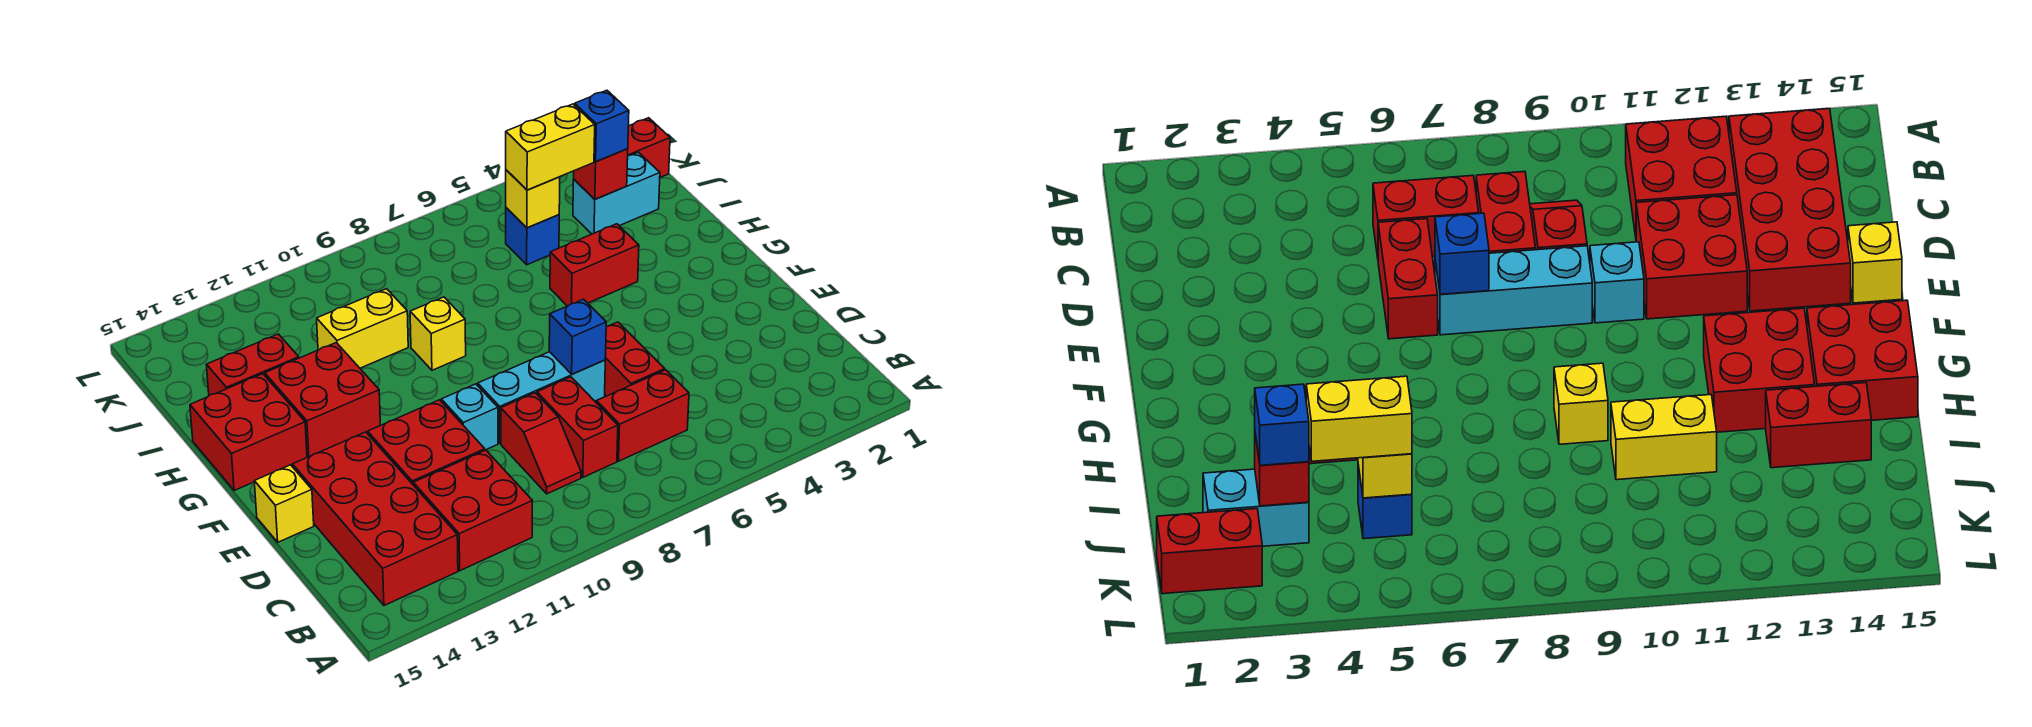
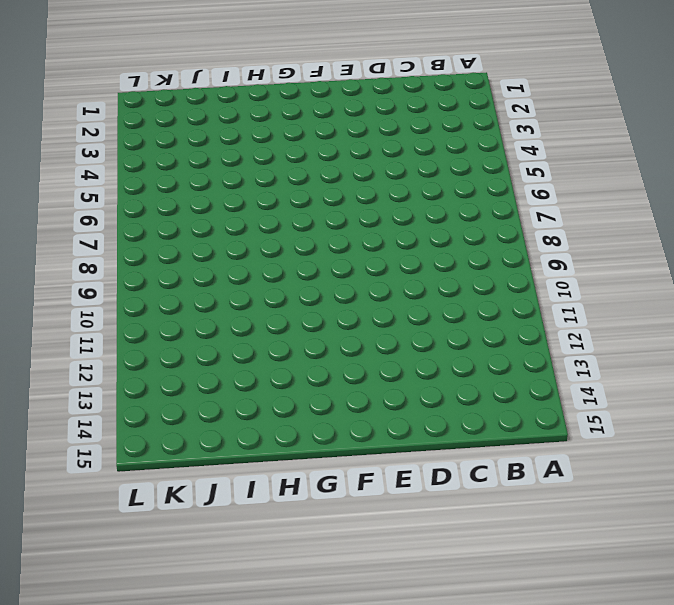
none -> red brick B11:C12 level 1
none -> red brick B13:E14 level 1
none -> red brick C6:C7 level 1

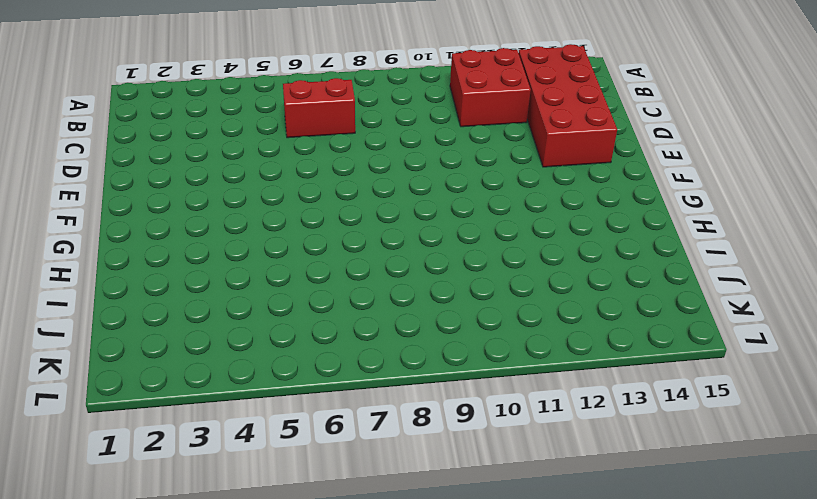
none -> red brick C8:D8 level 1
none -> red slope C9:D9 level 1 top D
none -> red brick D6:E6 level 1

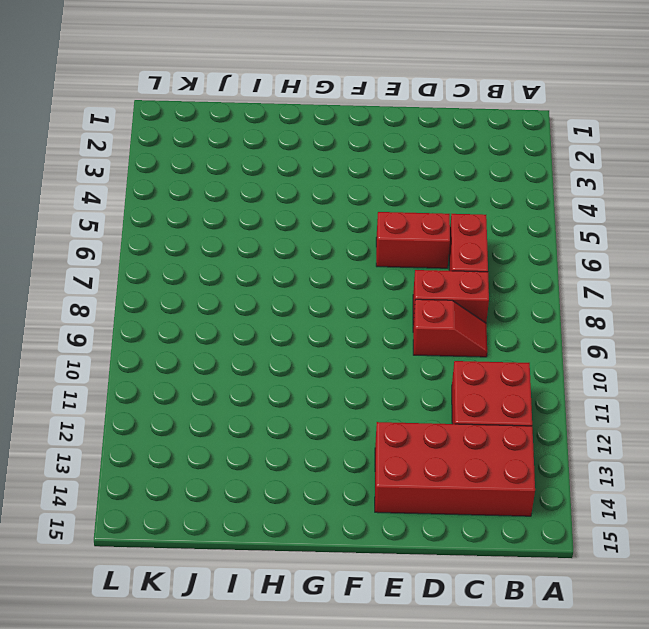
none -> red brick D11:E12 level 1
none -> cyan brick E7:E9 level 1
none -> cyan brick E10 level 1

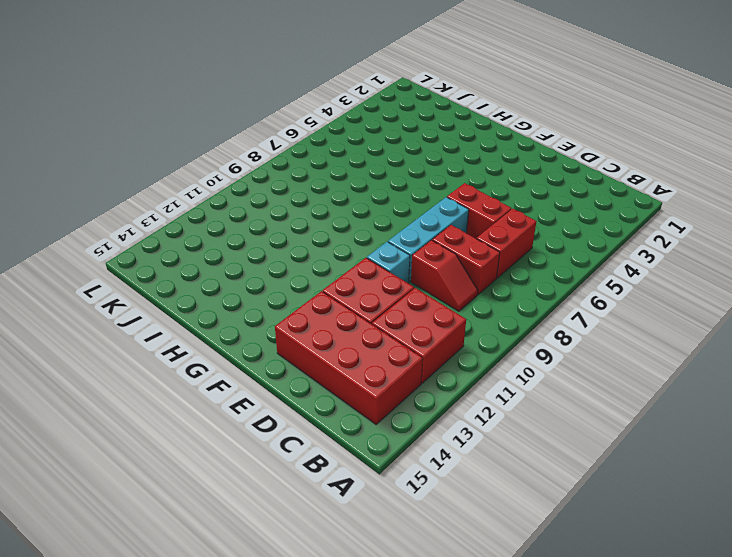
none -> yellow brick E15 level 1
none -> red brick G12:H13 level 1
none -> red brick G14:H15 level 1

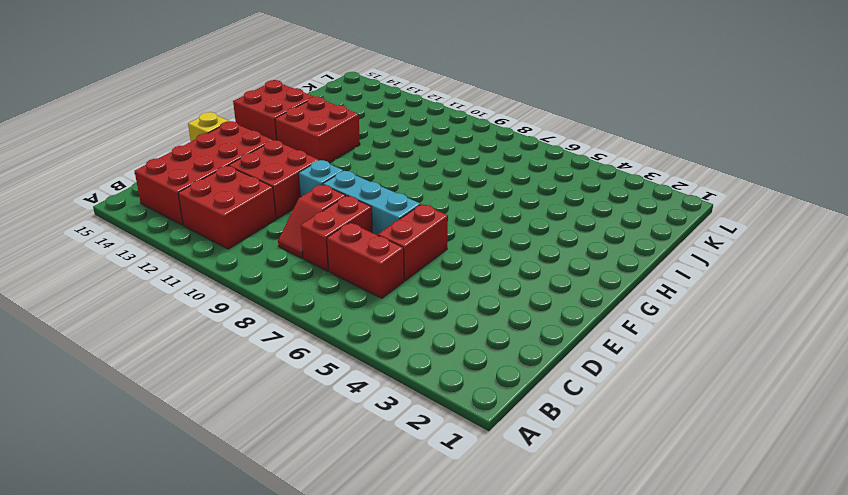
none -> red brick H4:H5 level 1
none -> yellow brick H9 level 1
none -> yellow brick I10:I11 level 1

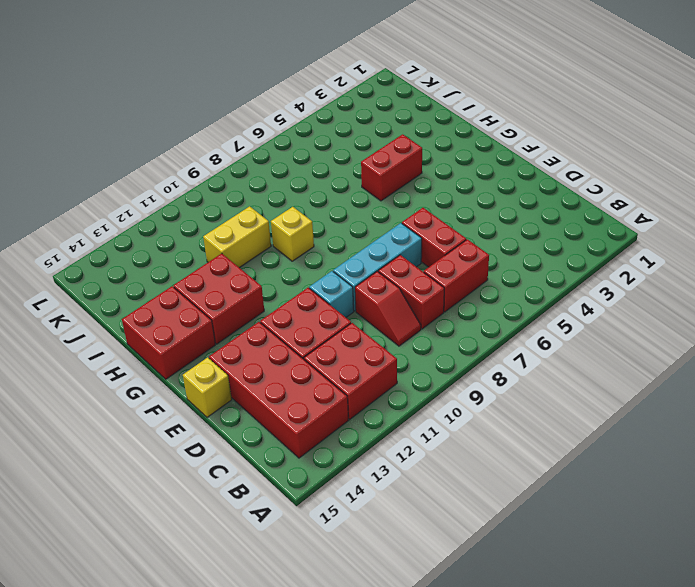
none -> red brick I13:I14 level 1
none -> cyan brick J2:J3 level 1
none -> blue brick J5 level 1

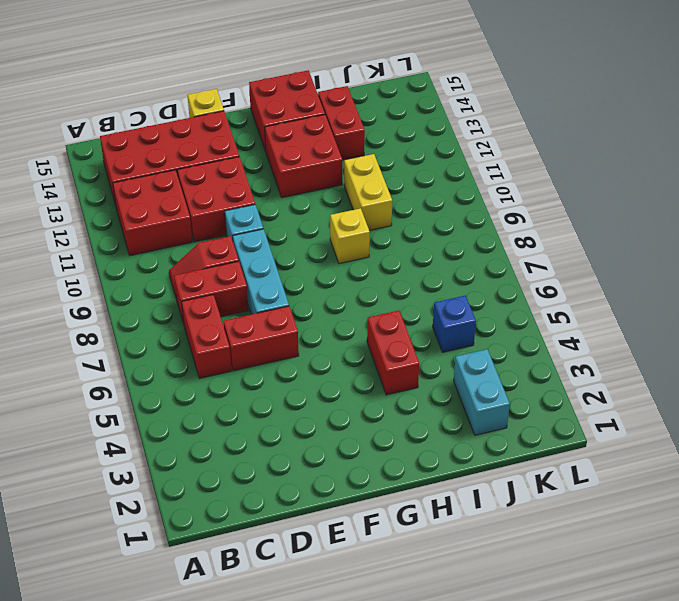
none -> red brick K1:K2 level 1
none -> blue brick E7 level 2
none -> red brick J3 level 2

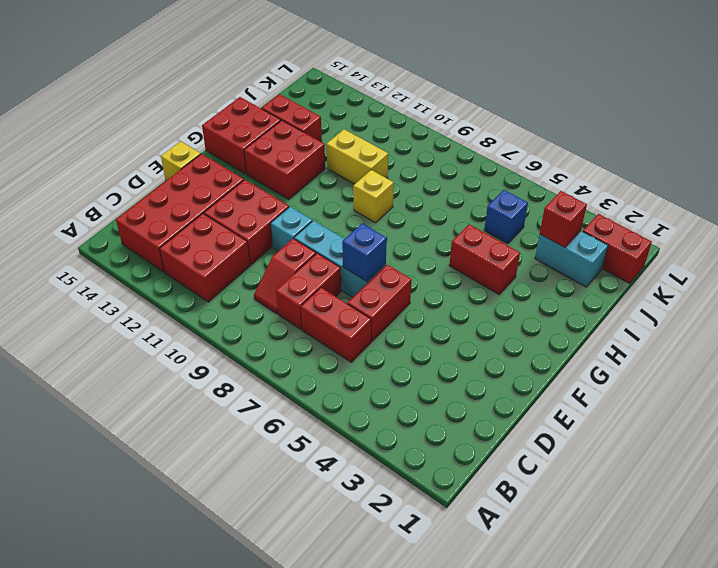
none -> yellow brick J5 level 2
none -> blue brick J3 level 3
none -> yellow brick J4:J5 level 3

